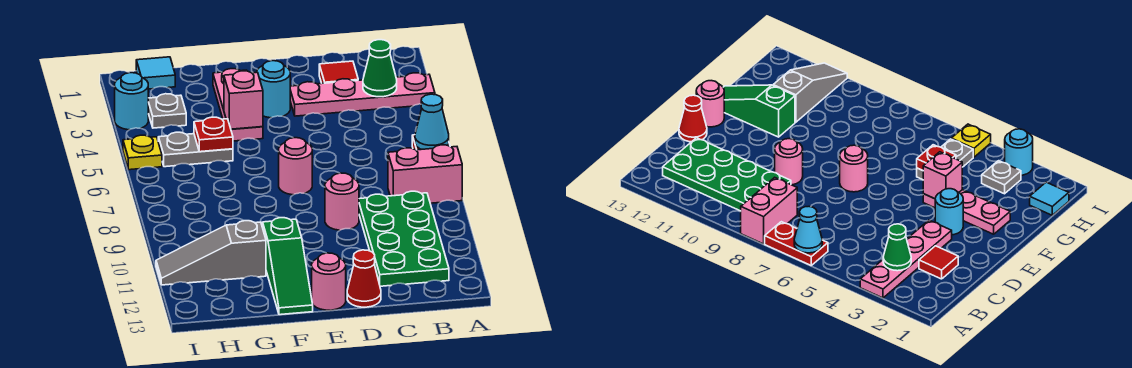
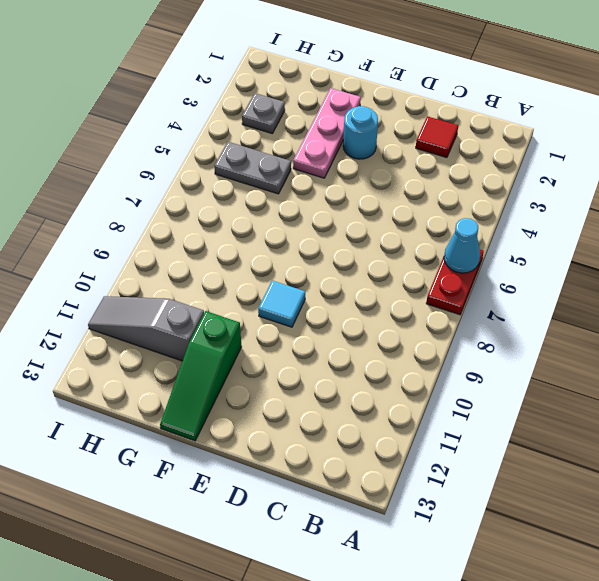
cyan tile E9 level 1 -> cyan tile H1 level 1
none -> pink plate A3:D3 level 1
none -> pink brick A8:B8 level 1
none -> green plate B9:C12 level 1

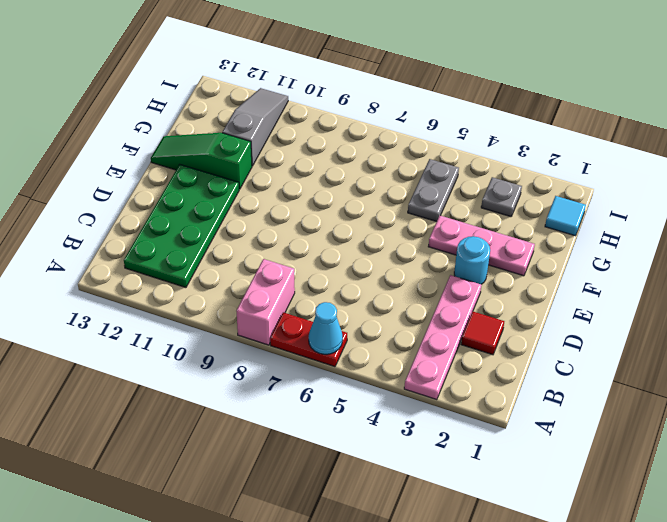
green plate B11:E12 level 1 -> green plate B9:C12 level 1
none -> pink round brick D9 level 1
none -> red cone D13 level 1
none -> pink round brick E7 level 1

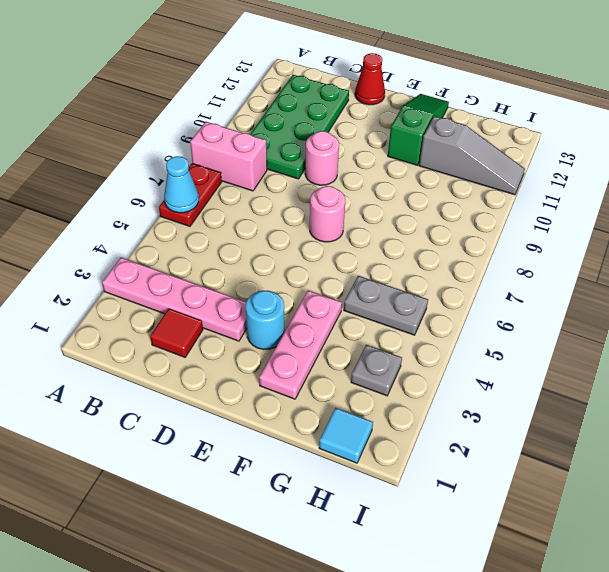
none -> pink round brick E13 level 1
none -> cyan round brick I3 level 1
none -> yellow plate I5 level 1

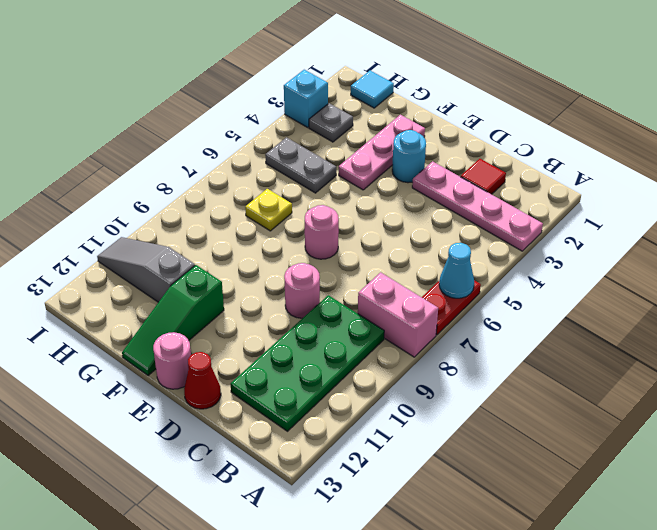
yellow plate G7 level 1 -> yellow plate I5 level 1
cyan brick I3 level 1 -> cyan round brick I3 level 1
none -> green cone B3 level 2
none -> pink brick F4 level 2
none -> red plate G5 level 2

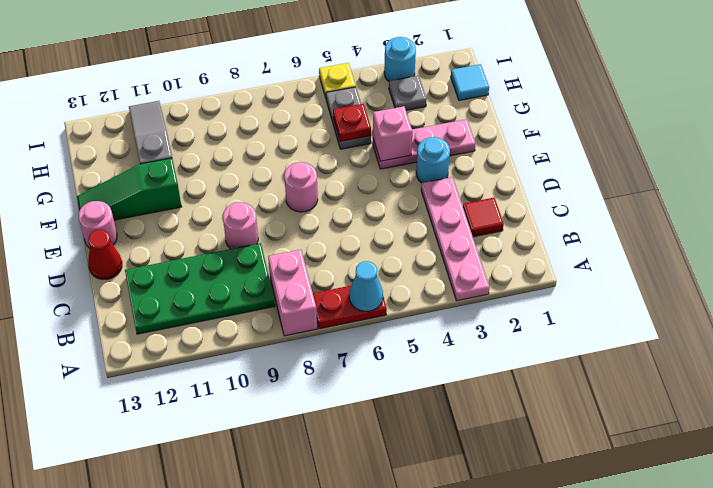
none -> green cone B3 level 2

